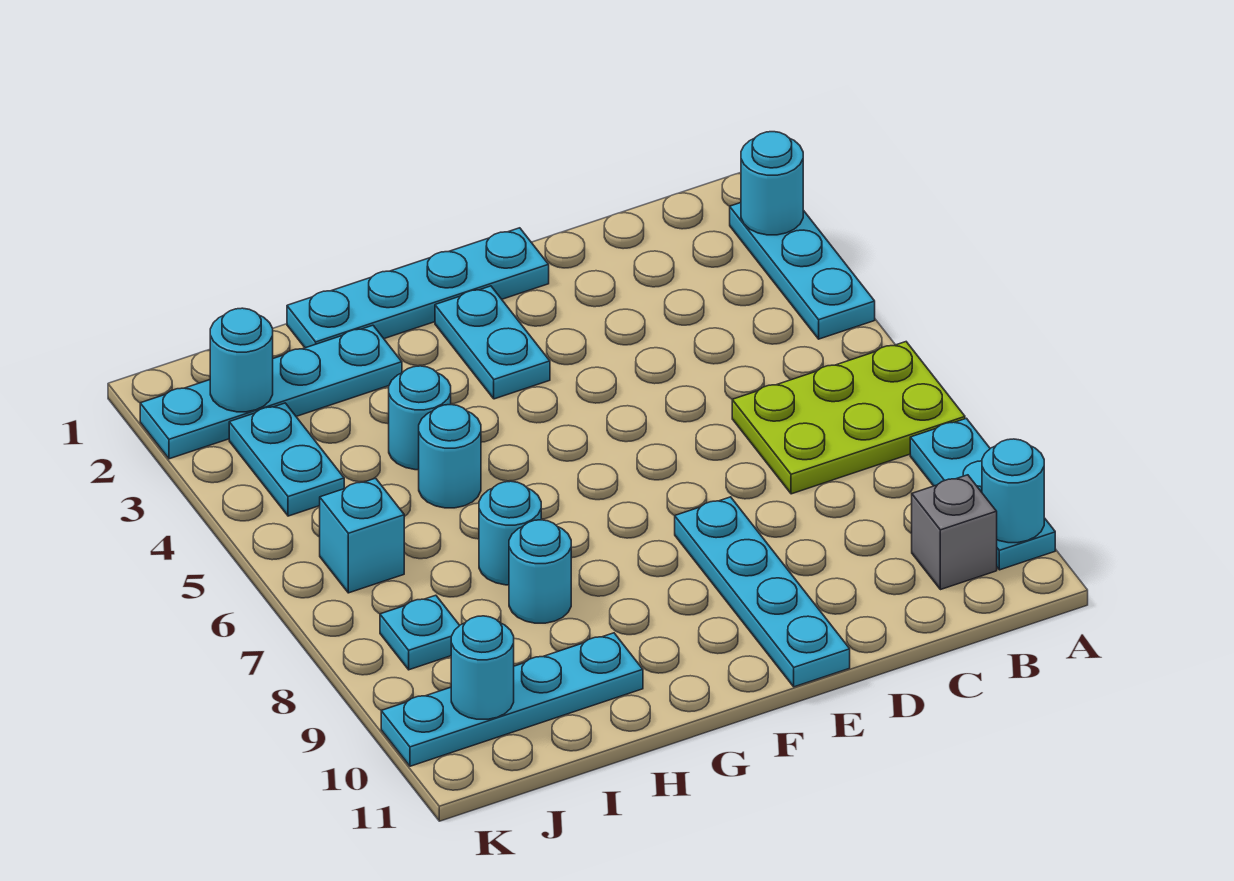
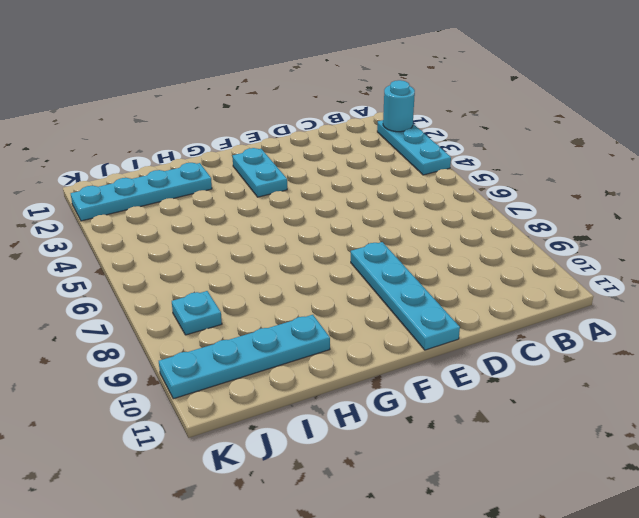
none -> lime plate A6:C7 level 1
none -> cyan plate A8:A10 level 1
none -> grey brick B10 level 1

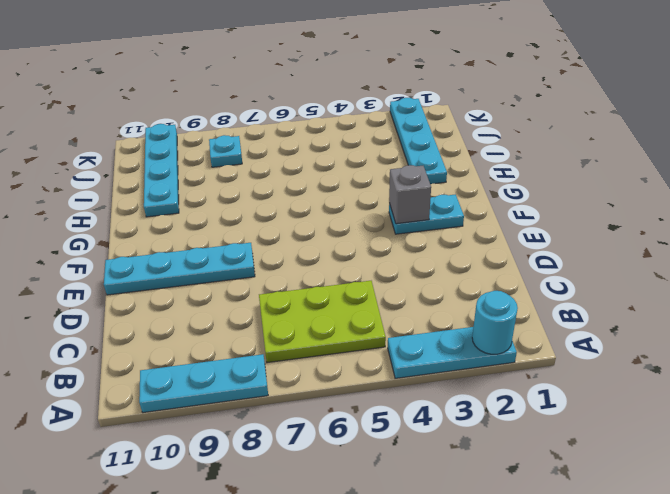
lime plate B5:C7 level 1 -> lime plate A6:C7 level 1
grey brick F3 level 2 -> grey brick B10 level 1
none -> cyan plate E1:H1 level 1
none -> cyan round brick H4 level 1
none -> cyan round brick H5 level 1

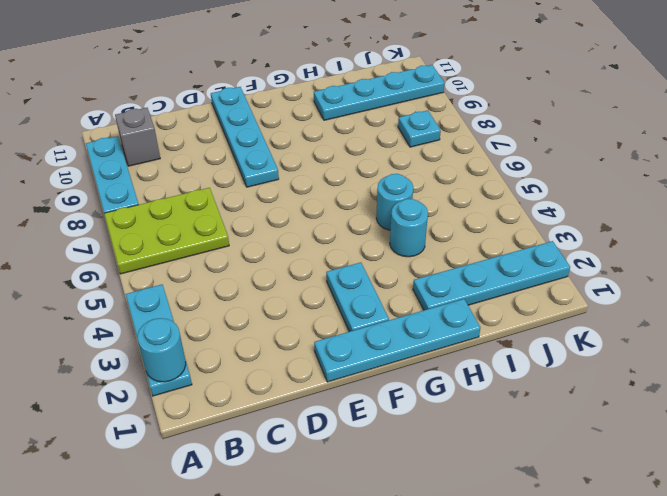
none -> cyan round brick H7 level 1
none -> cyan round brick H8 level 1
none -> cyan plate J3:J4 level 1

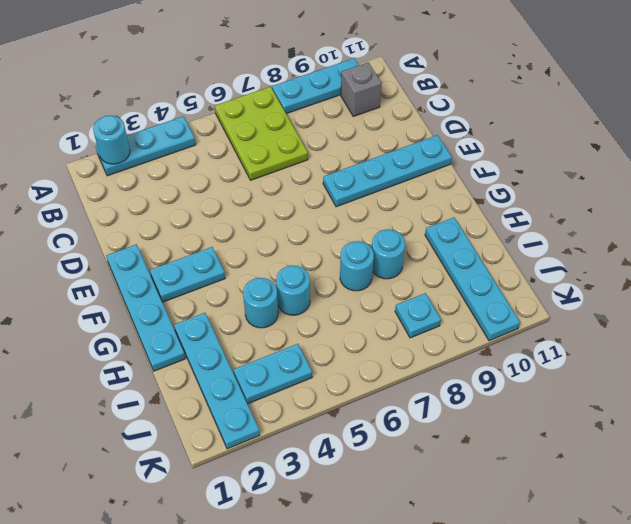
none -> cyan brick J6 level 1
none -> cyan round brick A10 level 2
none -> cyan round brick J2 level 2

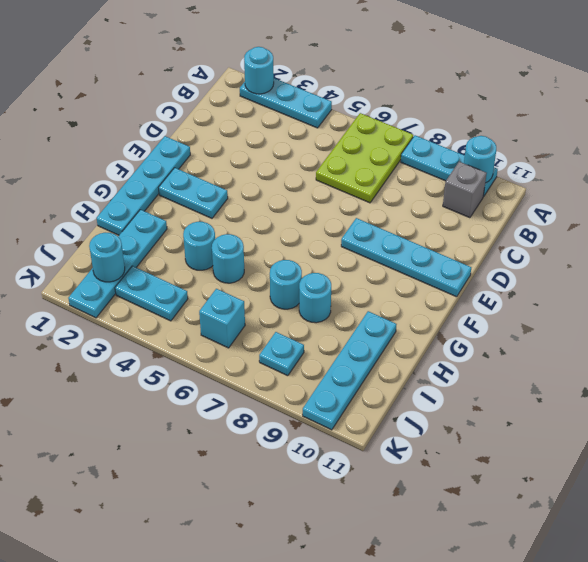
none -> cyan round brick J10 level 2

